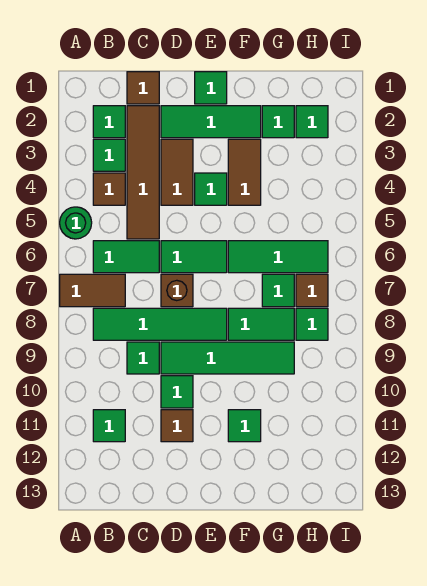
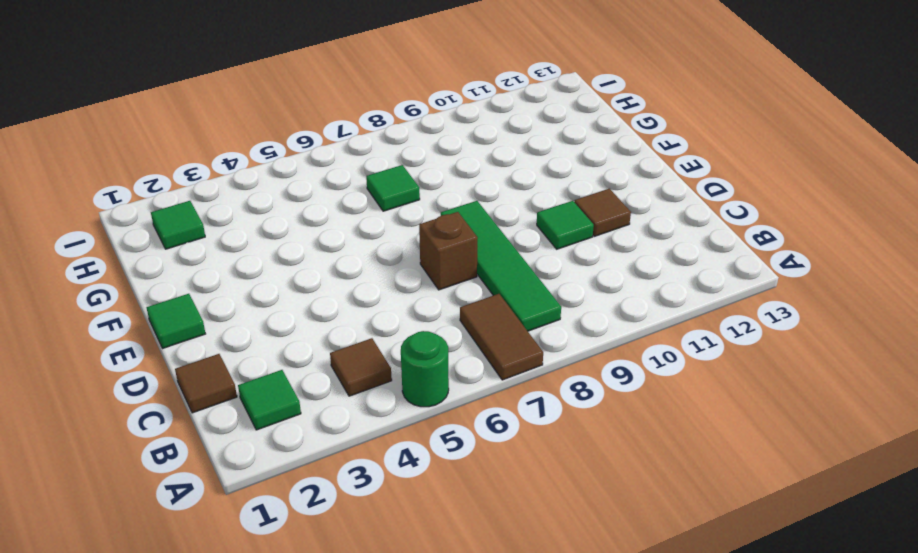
none -> green tile B3 level 1
none -> green tile B6:C6 level 1
none -> green tile B11 level 1

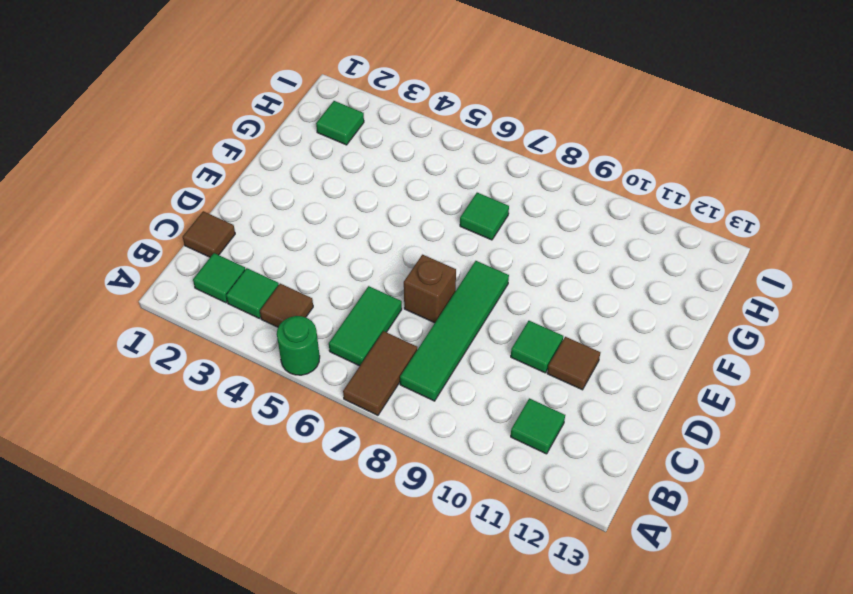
none -> brown tile C2:C5 level 1
none -> green tile C9 level 1
none -> green tile D2:F2 level 1

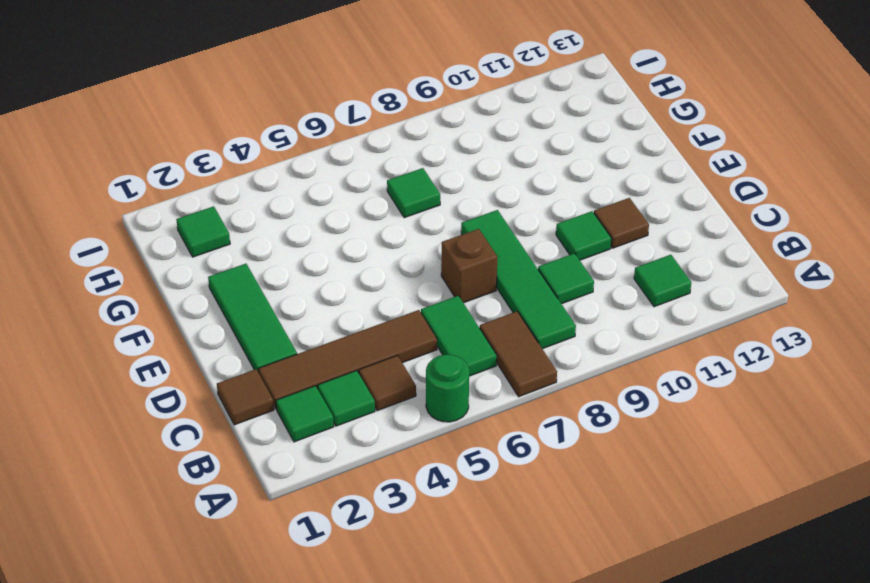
none -> brown tile D3:D4 level 1
none -> green tile D6:E6 level 1
none -> green tile D9:G9 level 1

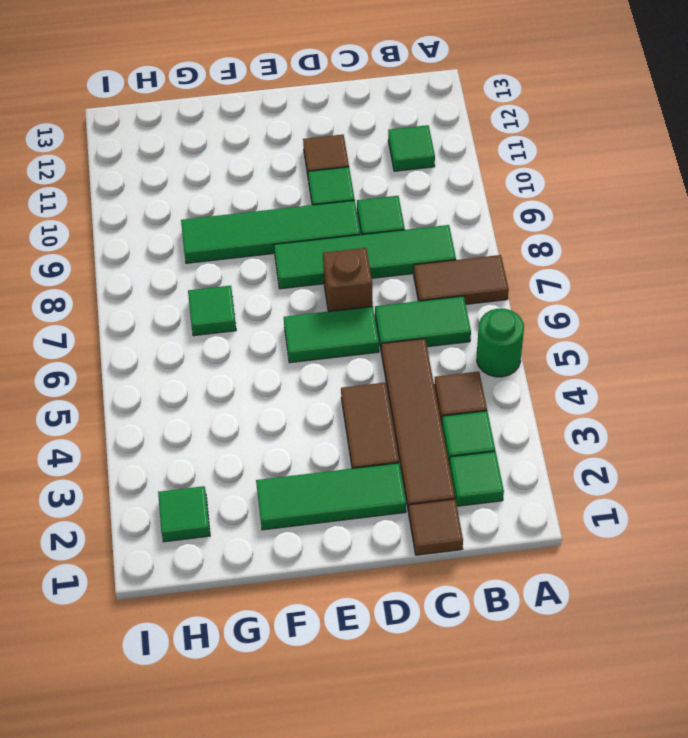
none -> green tile E1 level 1
none -> green tile E4 level 1
none -> brown tile F3:F4 level 1

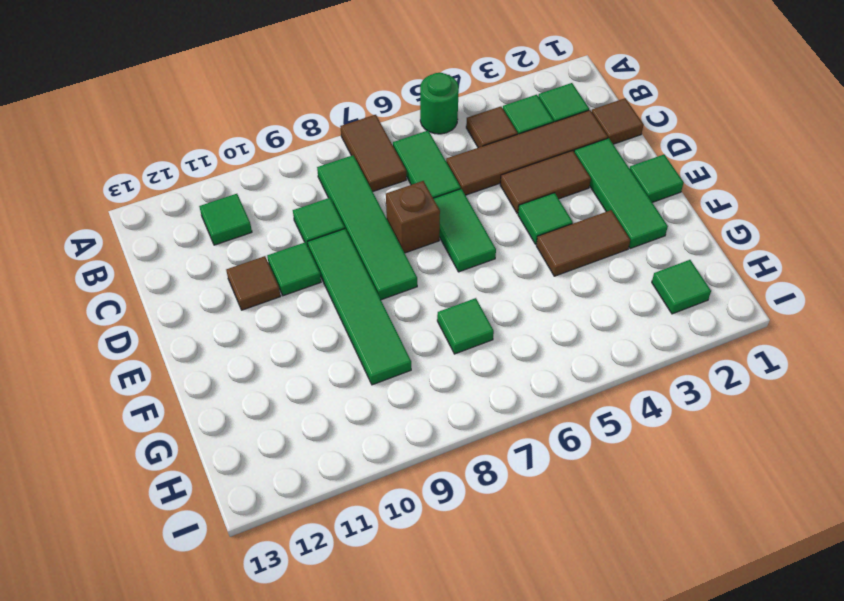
none -> green tile F6:H6 level 1
none -> green tile F8:G8 level 1
none -> green tile F11 level 1

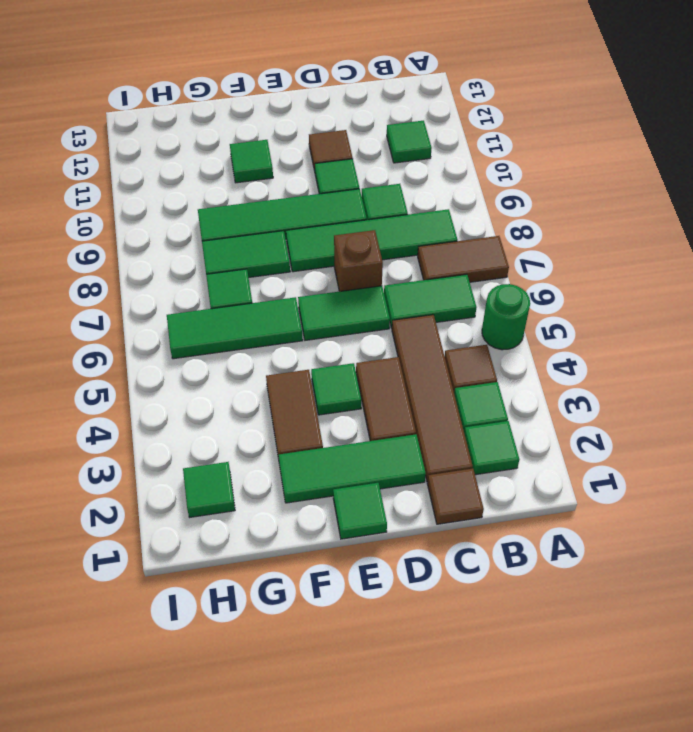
none -> green tile G2 level 1
none -> brown tile H7 level 1
none -> green tile H8 level 1

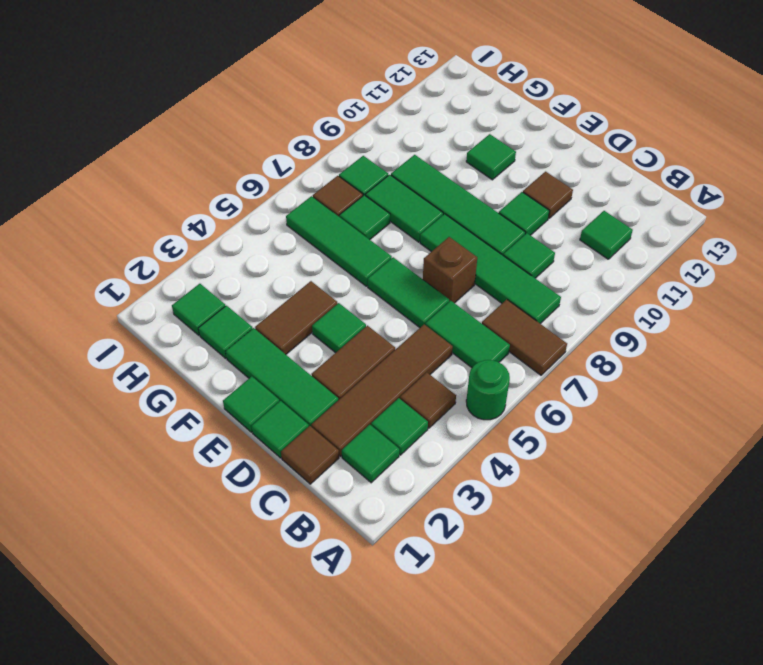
green tile D1 level 1 -> none

